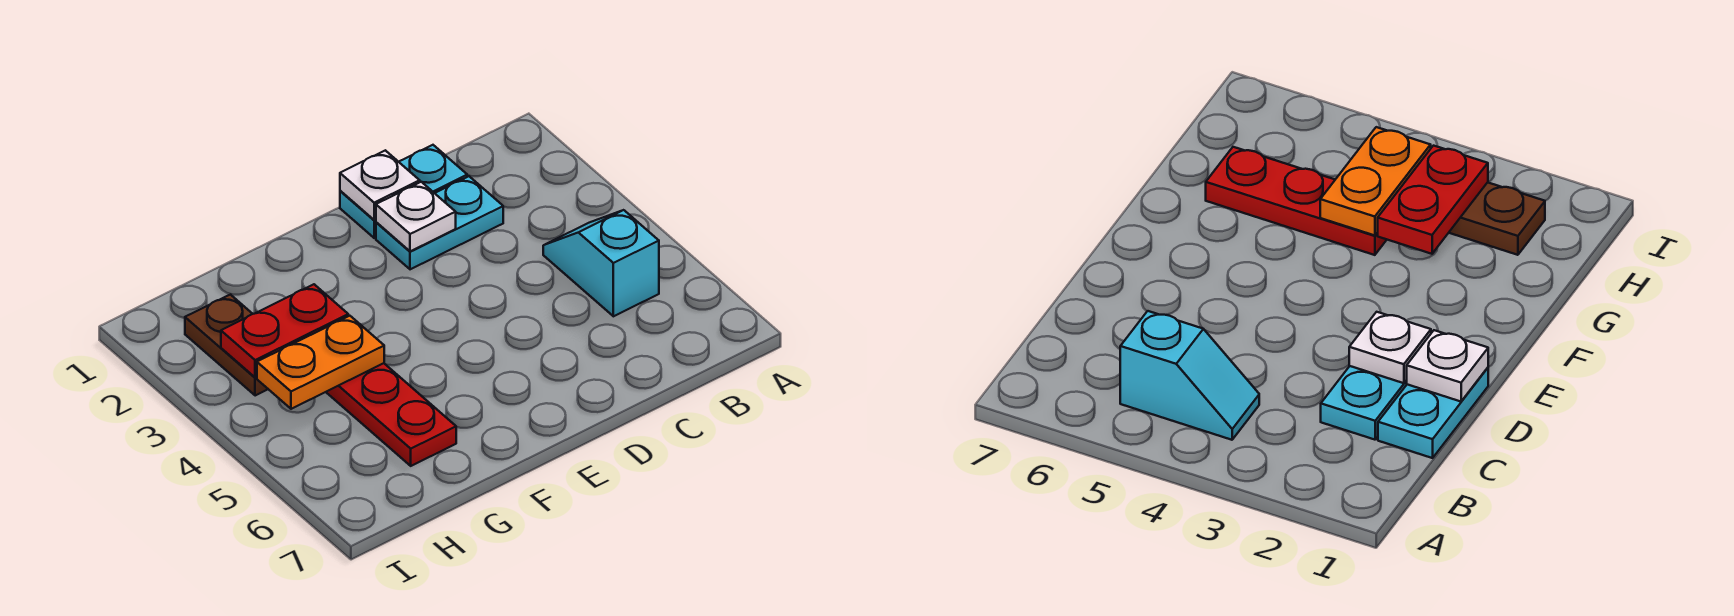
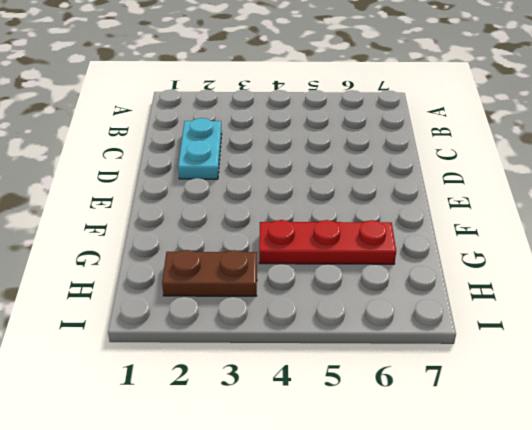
none -> cyan slope B4:B5 level 1 top 5
none -> cyan plate C1:D1 level 1

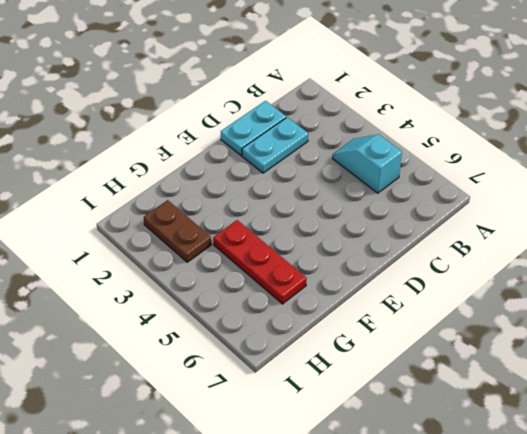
none -> white plate D1 level 2
none -> white plate D2 level 2

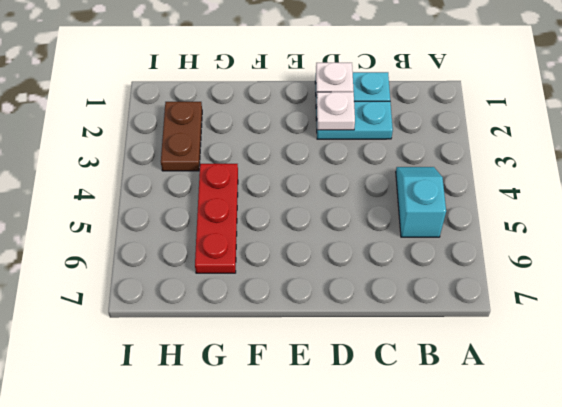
none -> red plate G3:H3 level 2
none -> orange plate G4:H4 level 2

